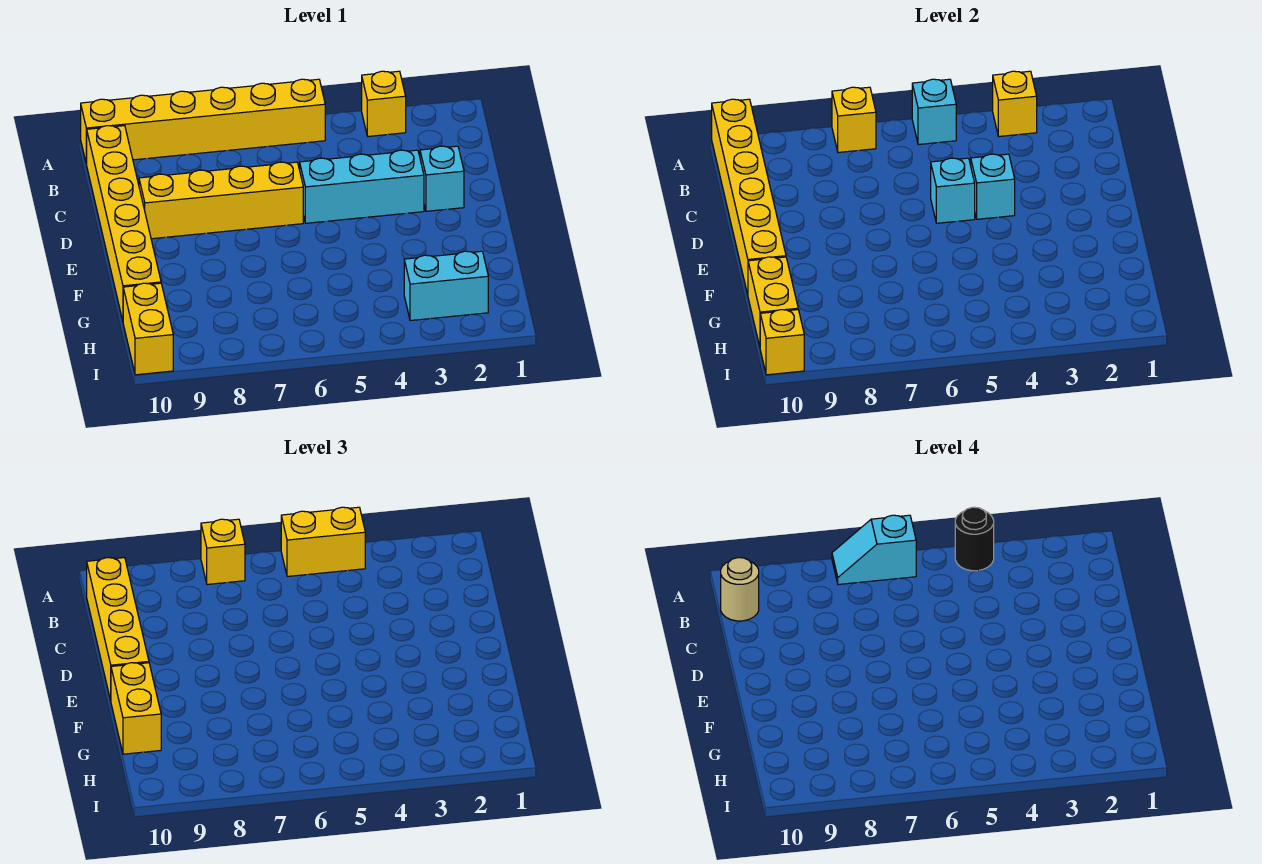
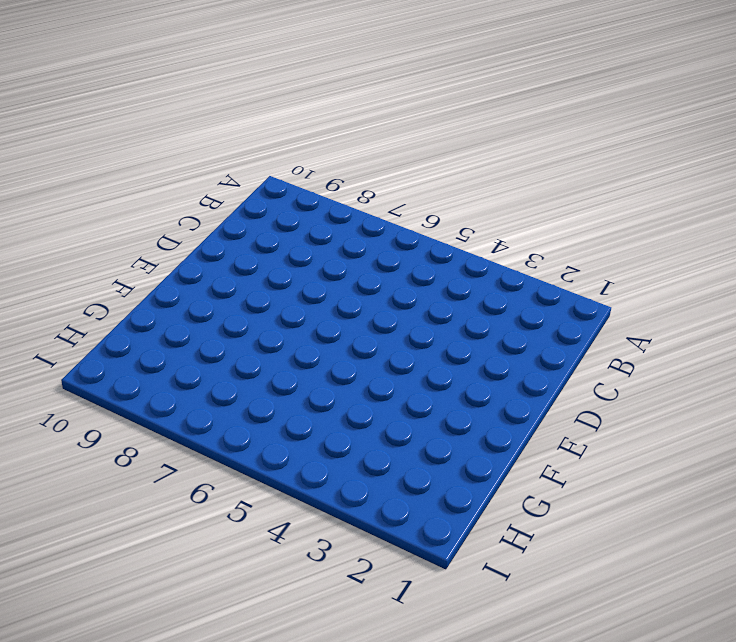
none -> yellow brick A3 level 1
none -> yellow brick A5:A10 level 1
none -> yellow brick B10:G10 level 1

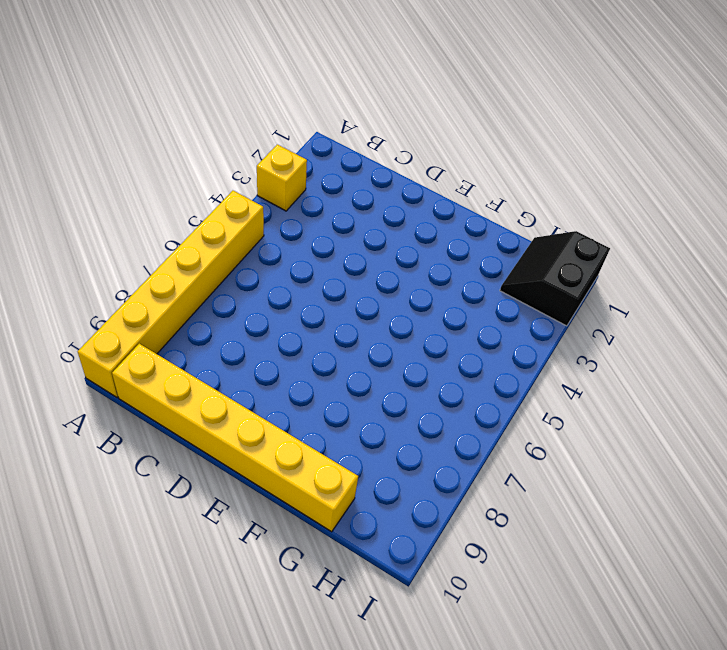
black slope H1:I2 level 1 top I -> cyan brick H2:H3 level 1
none -> cyan brick D2 level 1
none -> cyan brick D3:D5 level 1
none -> yellow brick D6:D9 level 1

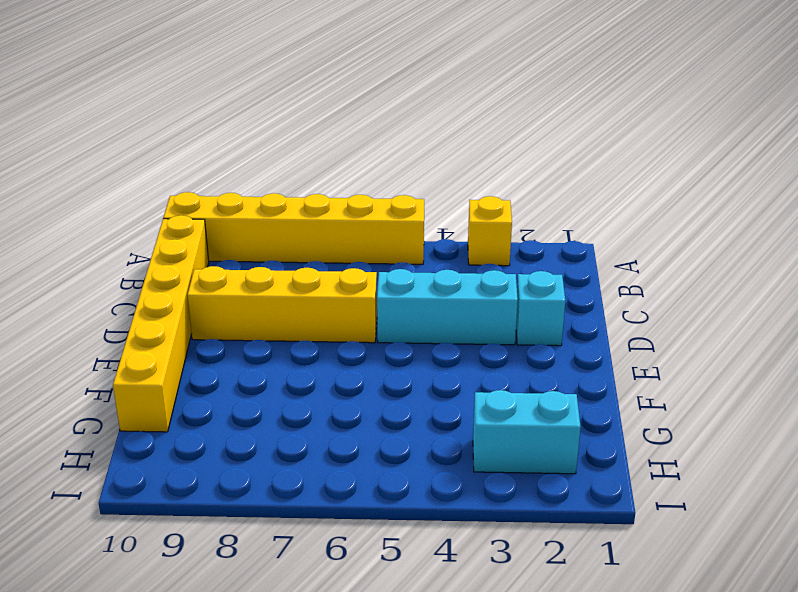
none -> yellow brick H10:I10 level 1
none -> yellow brick A3 level 2
none -> cyan brick A5 level 2

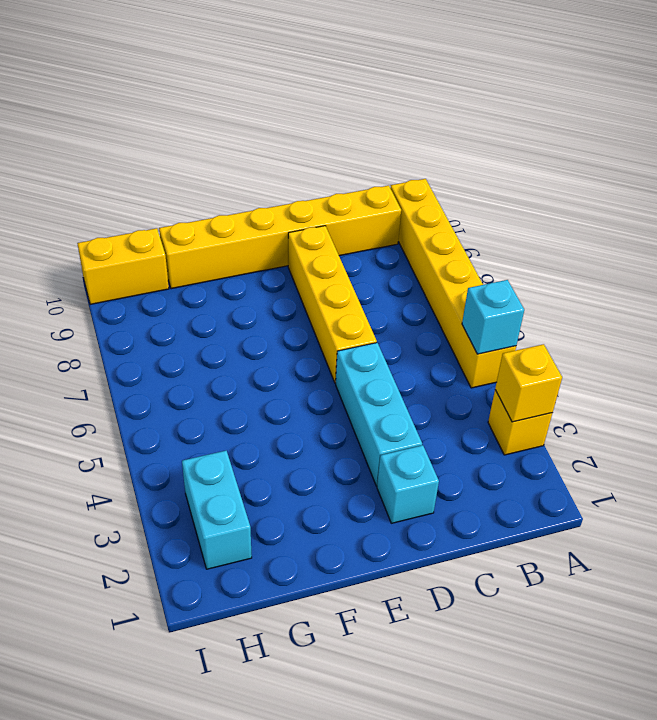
none -> yellow brick A7 level 2
none -> yellow brick A10:F10 level 2
none -> cyan brick D4 level 2

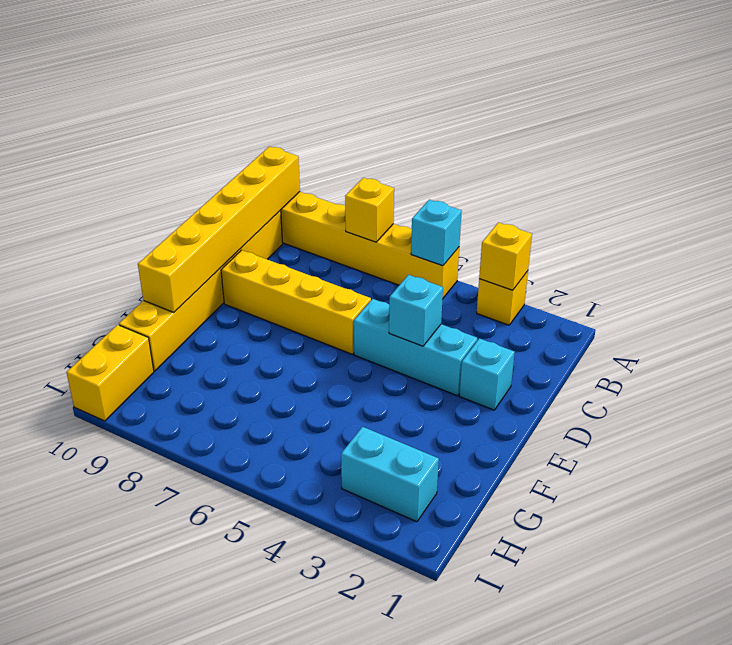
none -> cyan brick D5 level 2
none -> yellow brick G10:H10 level 2
none -> yellow brick I10 level 2

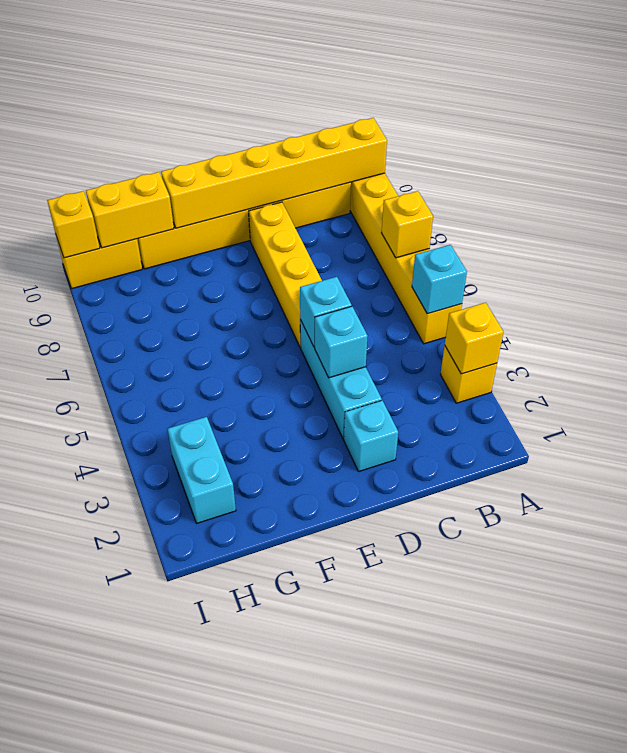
none -> yellow brick A4:A5 level 3
none -> yellow brick A7 level 3
none -> yellow brick B10:E10 level 3

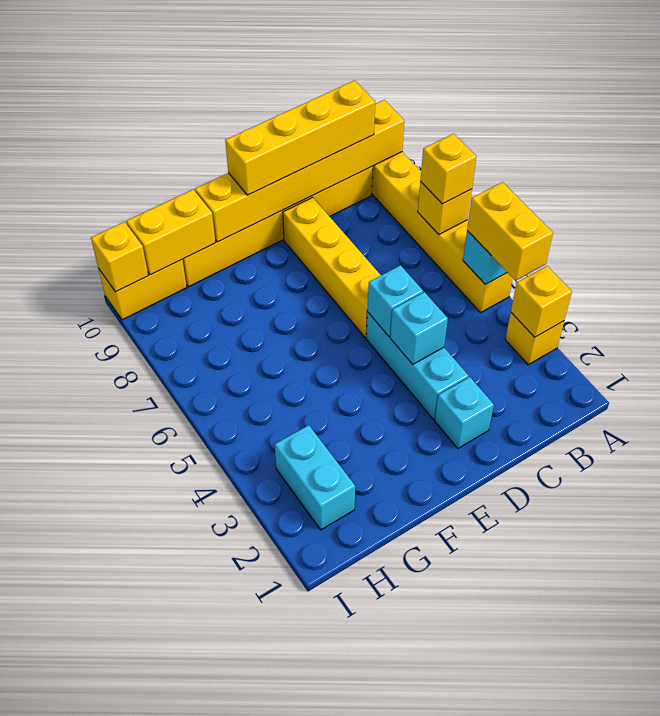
none -> yellow brick F10:G10 level 3
none -> black round brick A4 level 4
none -> cyan slope A6:A7 level 4 top 6

